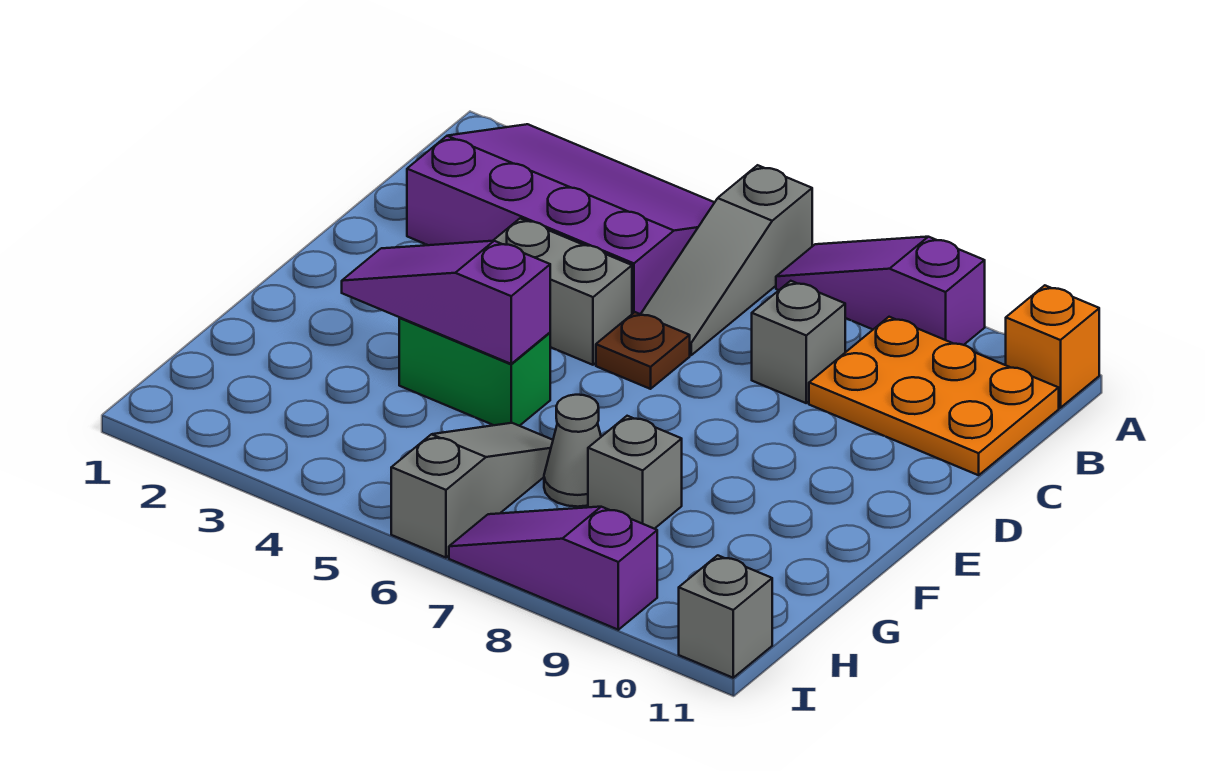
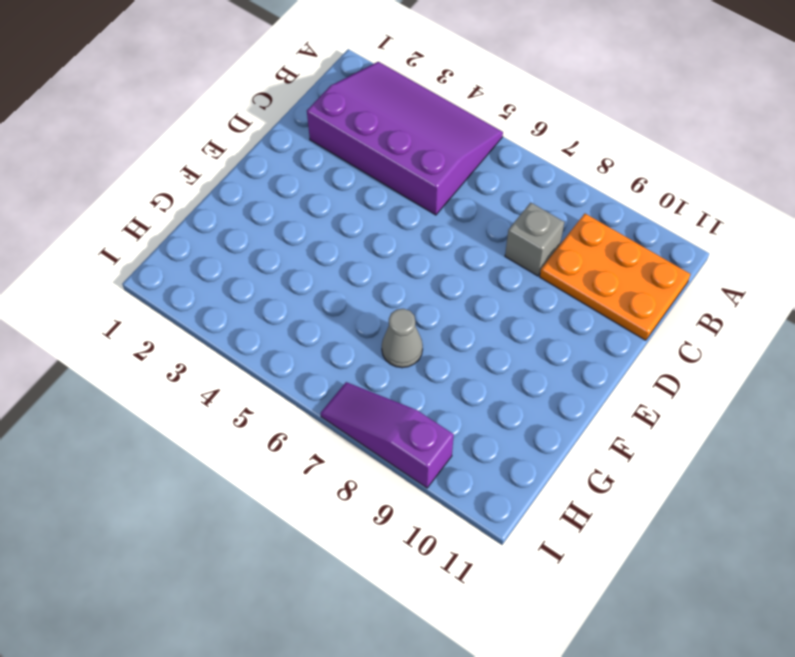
none -> grey slope A6:C6 level 1 top A
none -> purple slope A7:A9 level 1 top 9
none -> orange brick A11 level 1

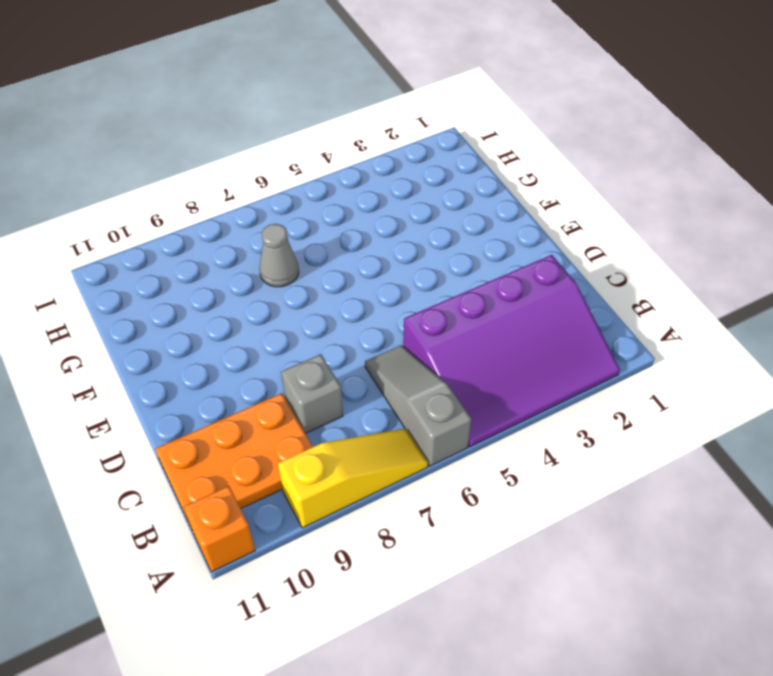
yellow slope A7:A9 level 1 top 9 -> purple slope A7:A9 level 1 top 9
none -> grey brick D4:D5 level 1
none -> brown plate D6 level 1
none -> green brick F4:F5 level 1

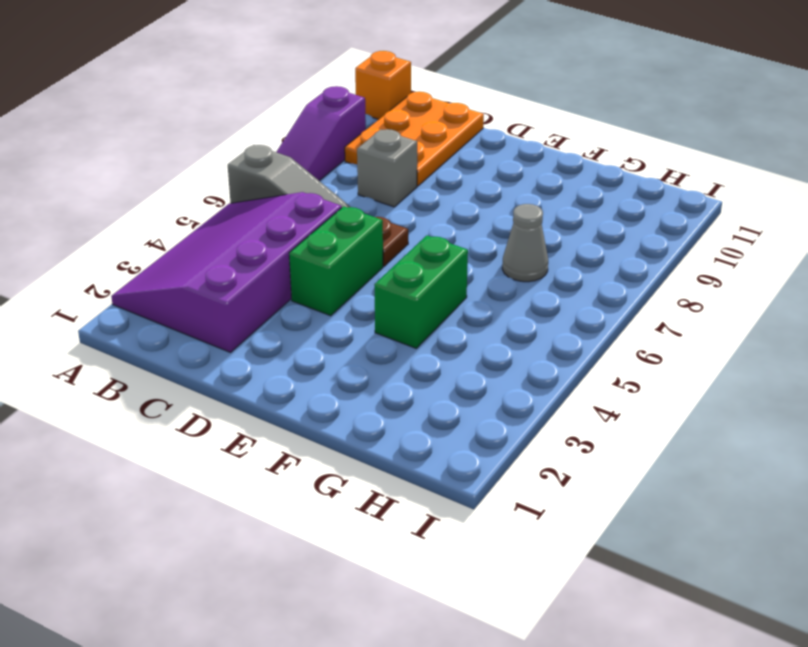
green brick D4:D5 level 1 -> grey brick D4:D5 level 1
none -> grey slope G6:I6 level 1 top I
none -> grey brick G8 level 1
none -> purple slope I7:I9 level 1 top 9

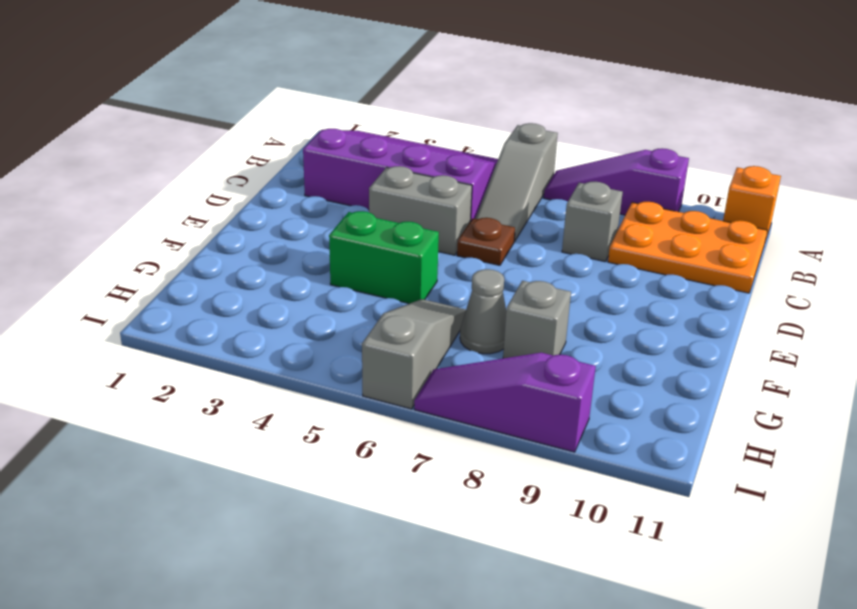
none -> grey brick I11 level 1
none -> purple slope F3:F5 level 2 top 5

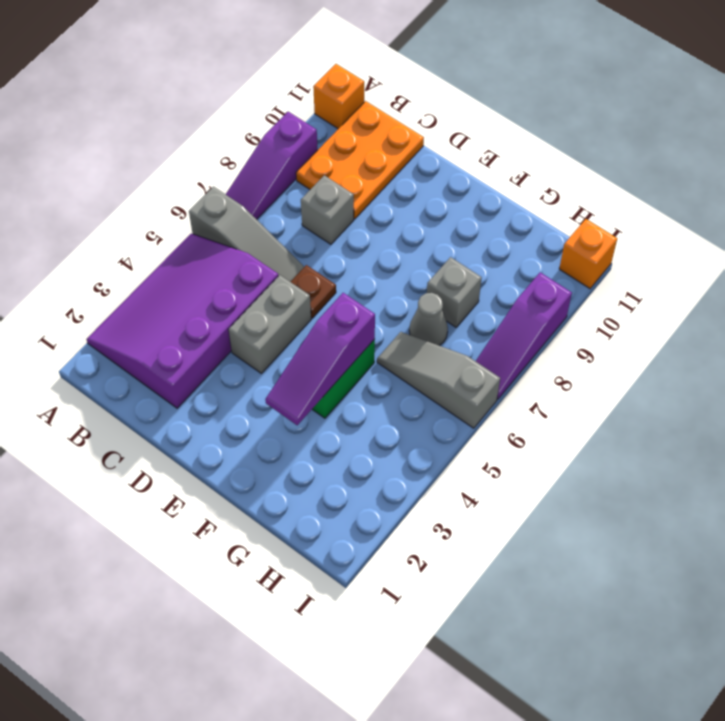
orange brick I11 level 1 -> grey brick I11 level 1

